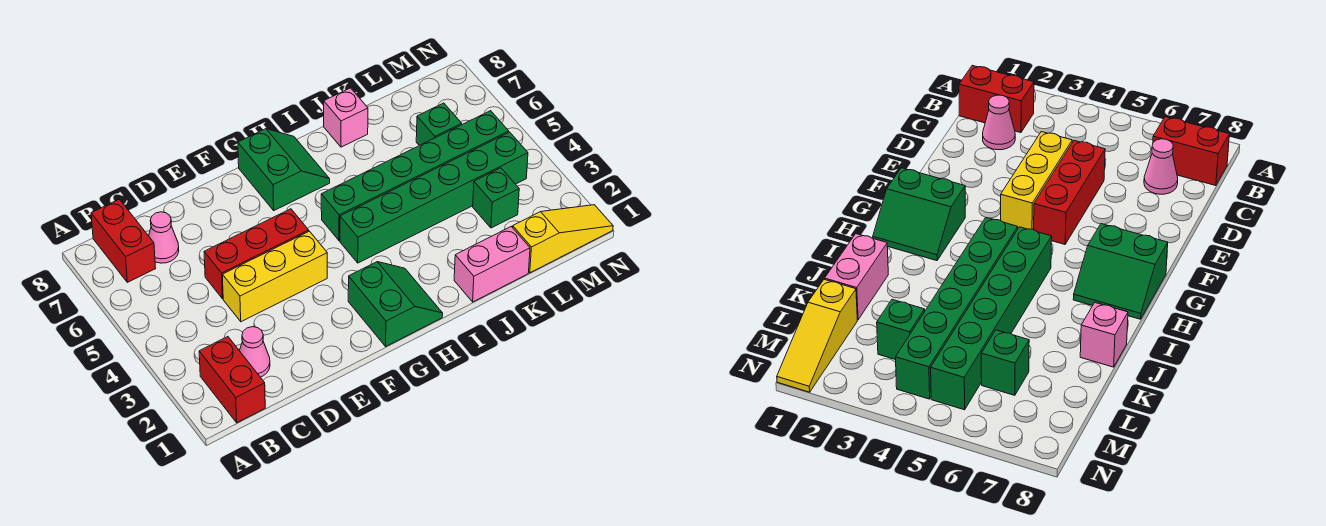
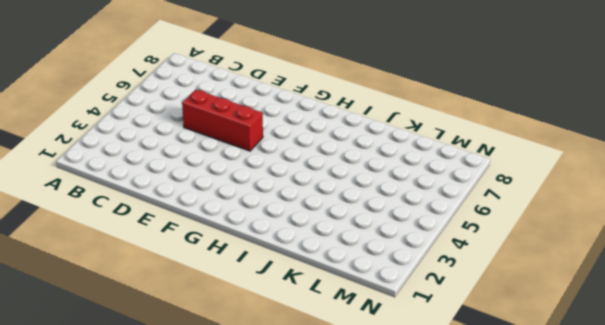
none -> red brick B1:B2 level 1
none -> red brick B7:B8 level 1
none -> pink cone C2 level 1

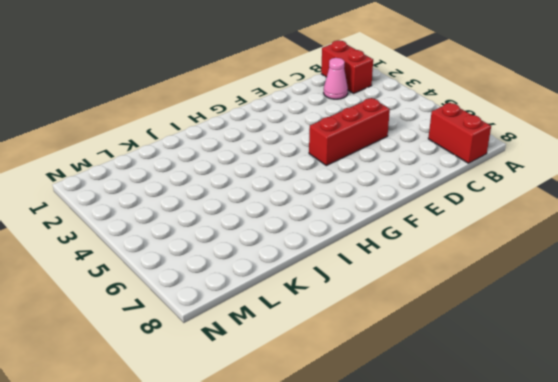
none -> pink cone C7 level 1
none -> yellow brick D4:F4 level 1
none -> green slope G1:H2 level 1 top G

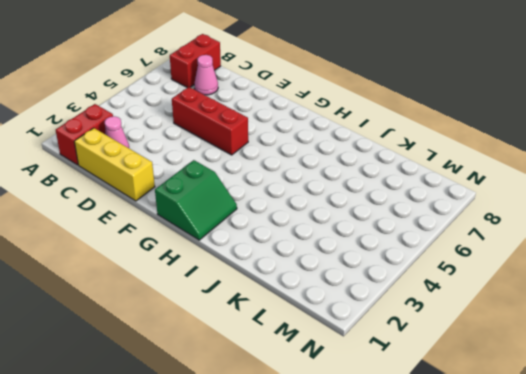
yellow brick C1:E1 level 1 -> yellow brick D4:F4 level 1
none -> green slope G7:H8 level 1 top G
none -> green brick H4:M4 level 1
none -> green brick H5:M5 level 1

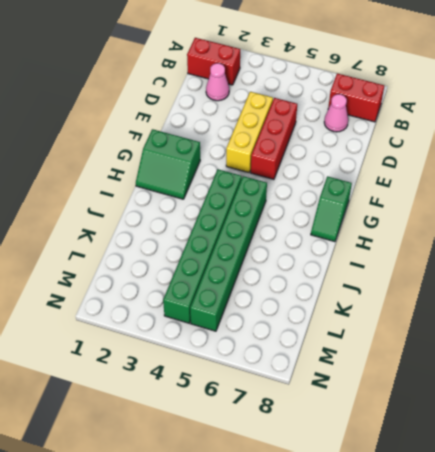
green slope G8:H8 level 1 top G -> green slope G7:H8 level 1 top G
none -> pink brick J1:K1 level 1
none -> pink brick J8 level 1
none -> yellow slope L1:N1 level 1 top L

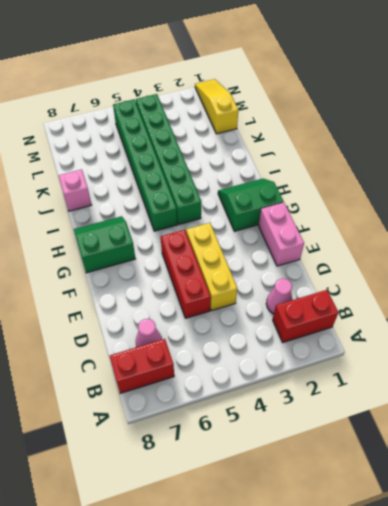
pink brick E1:F1 level 1 -> pink brick J1:K1 level 1
none -> green brick L3 level 1
none -> green brick L6 level 1

